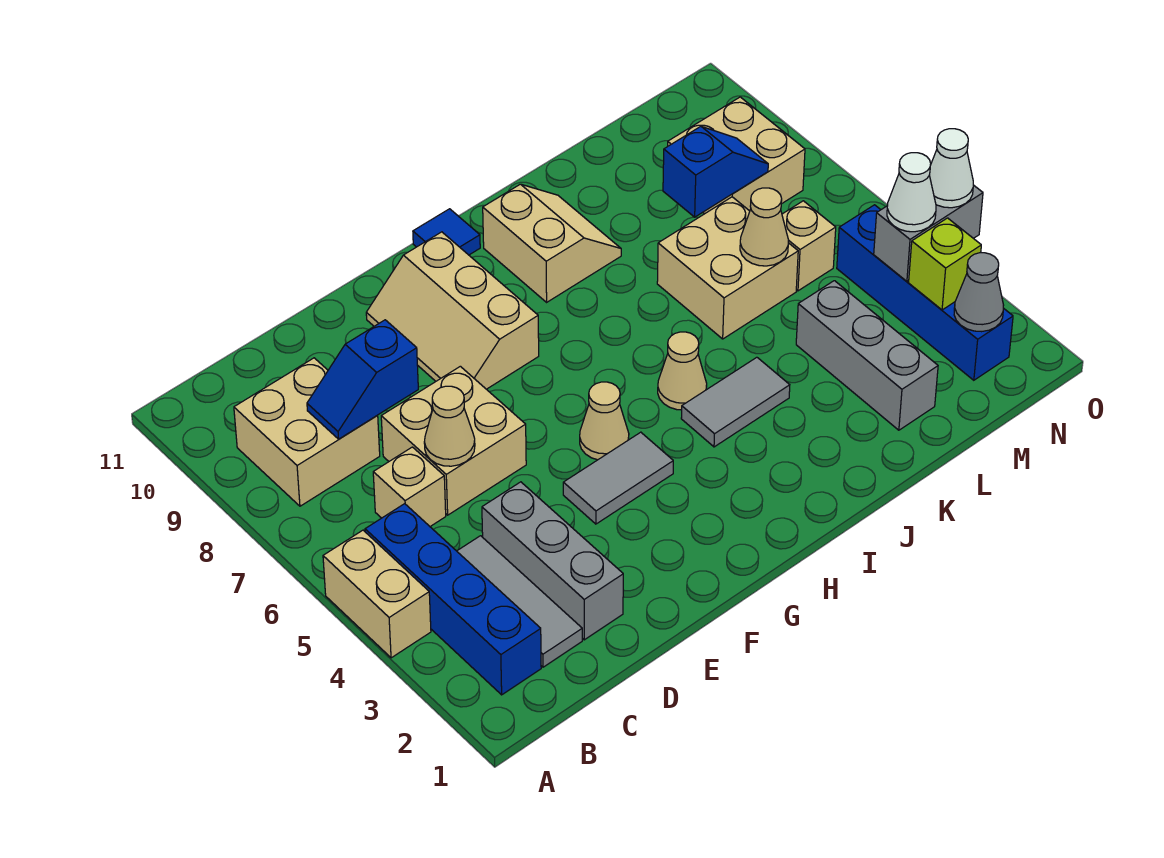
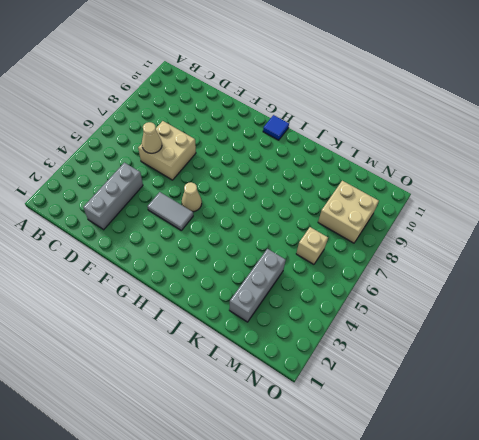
none -> tan brick A4:A5 level 1
none -> blue brick B2:B5 level 1
none -> tan brick B8:C9 level 1

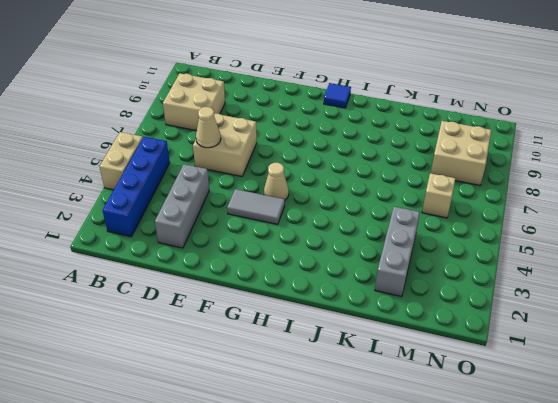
none -> grey tile C2:C4 level 1
none -> tan brick C6 level 1
none -> tan slope F8:G10 level 1 top G

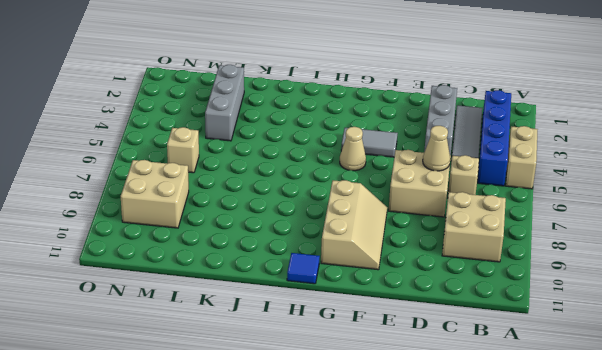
none -> grey tile I4:J4 level 1
none -> tan cone I5 level 1
none -> tan slope I9:J10 level 1 top I

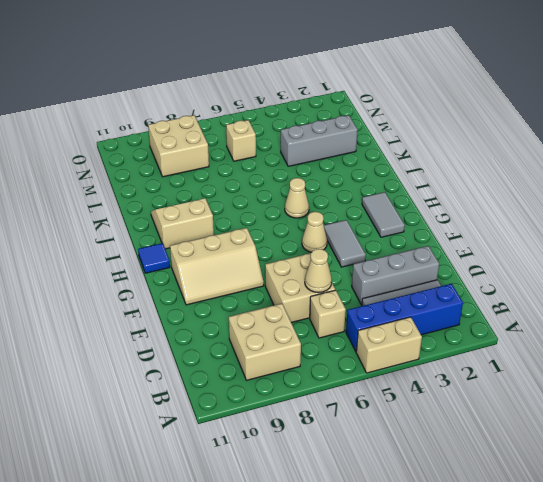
grey tile G2:H2 level 1 -> grey tile I4:J4 level 1
none -> tan brick K6:L7 level 1
none -> blue brick N2:N5 level 1
none -> blue slope C8:D8 level 2 top D

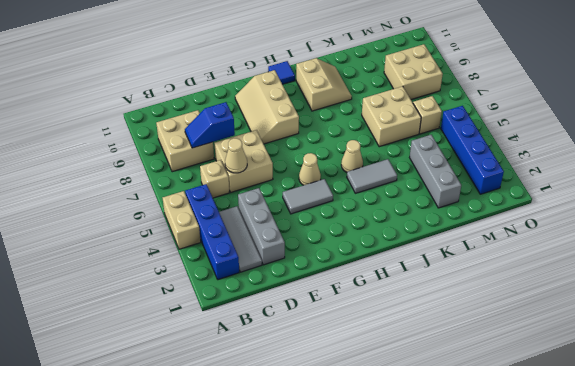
none -> tan cone L6 level 2
none -> blue slope L8:M8 level 2 top L
none -> grey cone N2 level 2

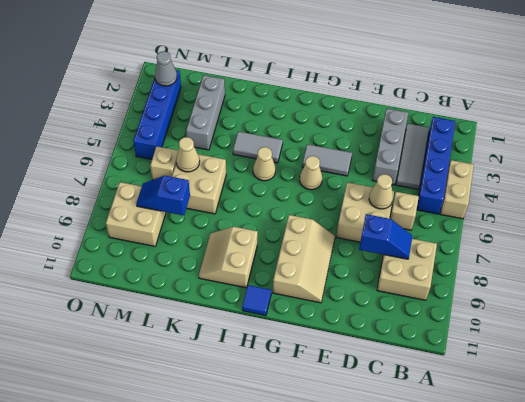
none -> lime brick N3 level 2
none -> grey brick N4:O4 level 2
none -> white cone N4 level 3

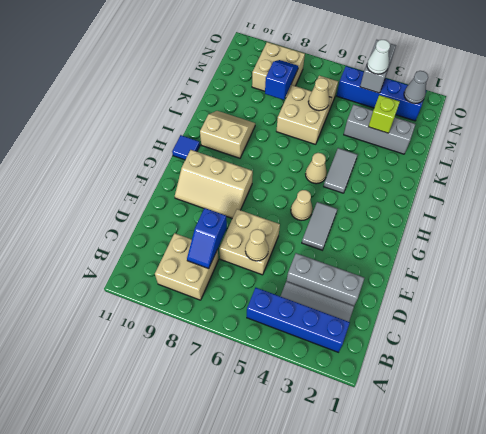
lime brick L3 level 2 -> lime brick N3 level 2
none -> tan brick A4:A5 level 1
none -> tan brick C6 level 1
none -> white cone O4 level 3

